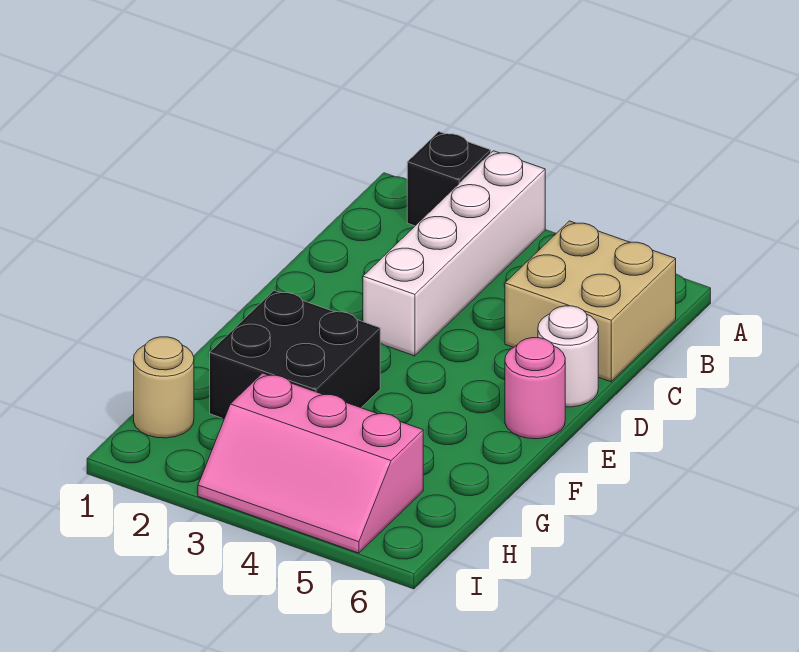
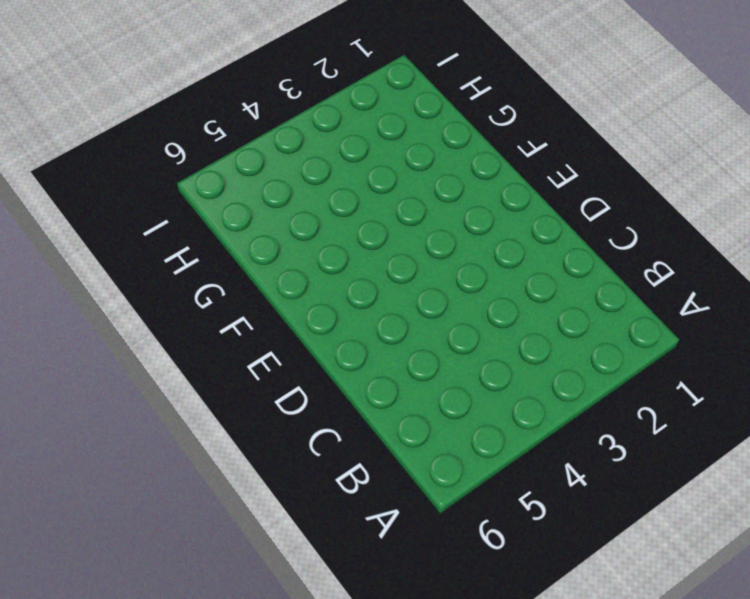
none -> black brick A2 level 1
none -> white brick A3:D3 level 1

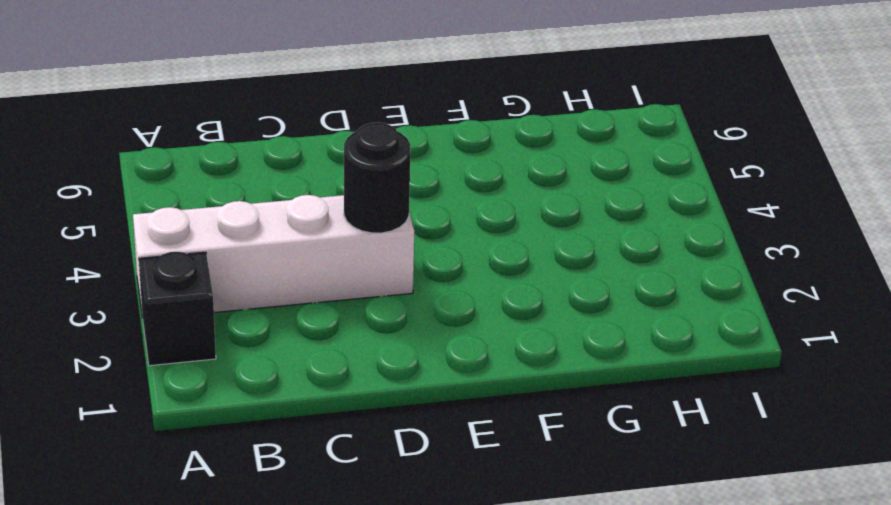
black round brick D3 level 2 -> none
none -> tan brick B5:C6 level 1
none -> white round brick D6 level 1

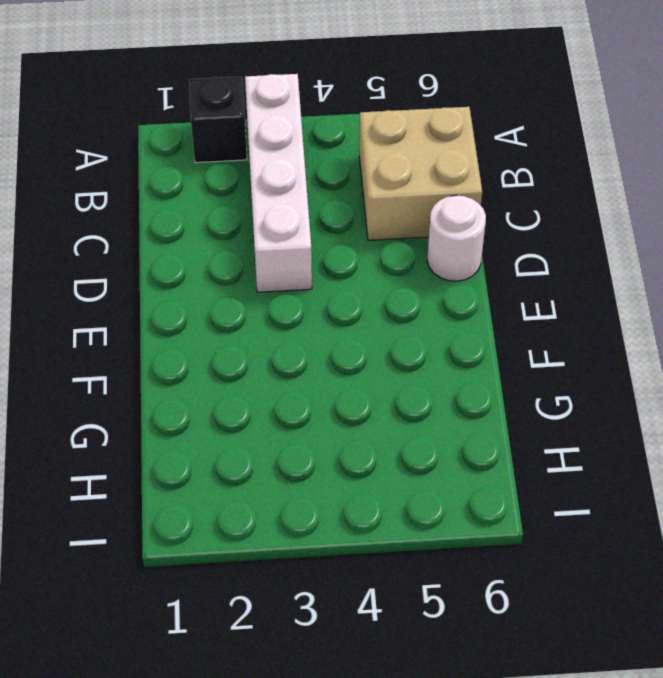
none -> pink round brick E6 level 1
none -> black brick F2:G3 level 1

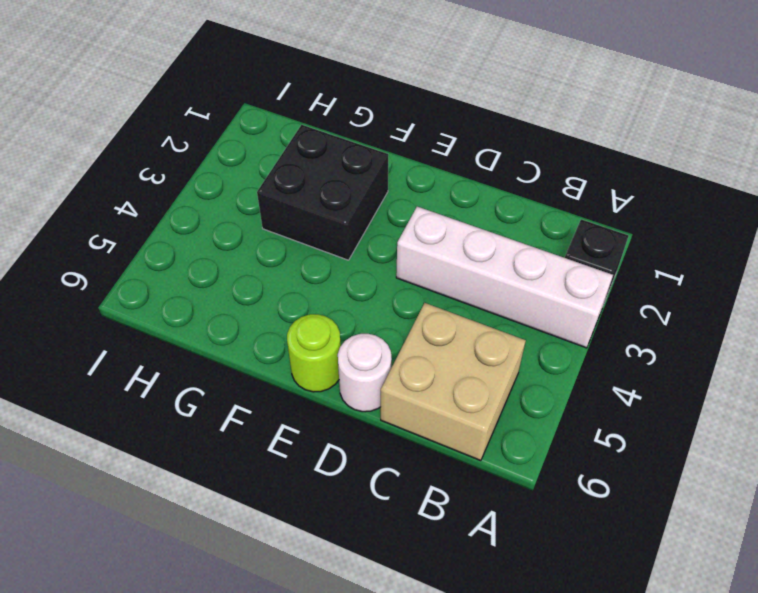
lime round brick E6 level 1 -> pink round brick E6 level 1
none -> tan round brick H1 level 1
none -> pink slope H3:I5 level 1 top H

